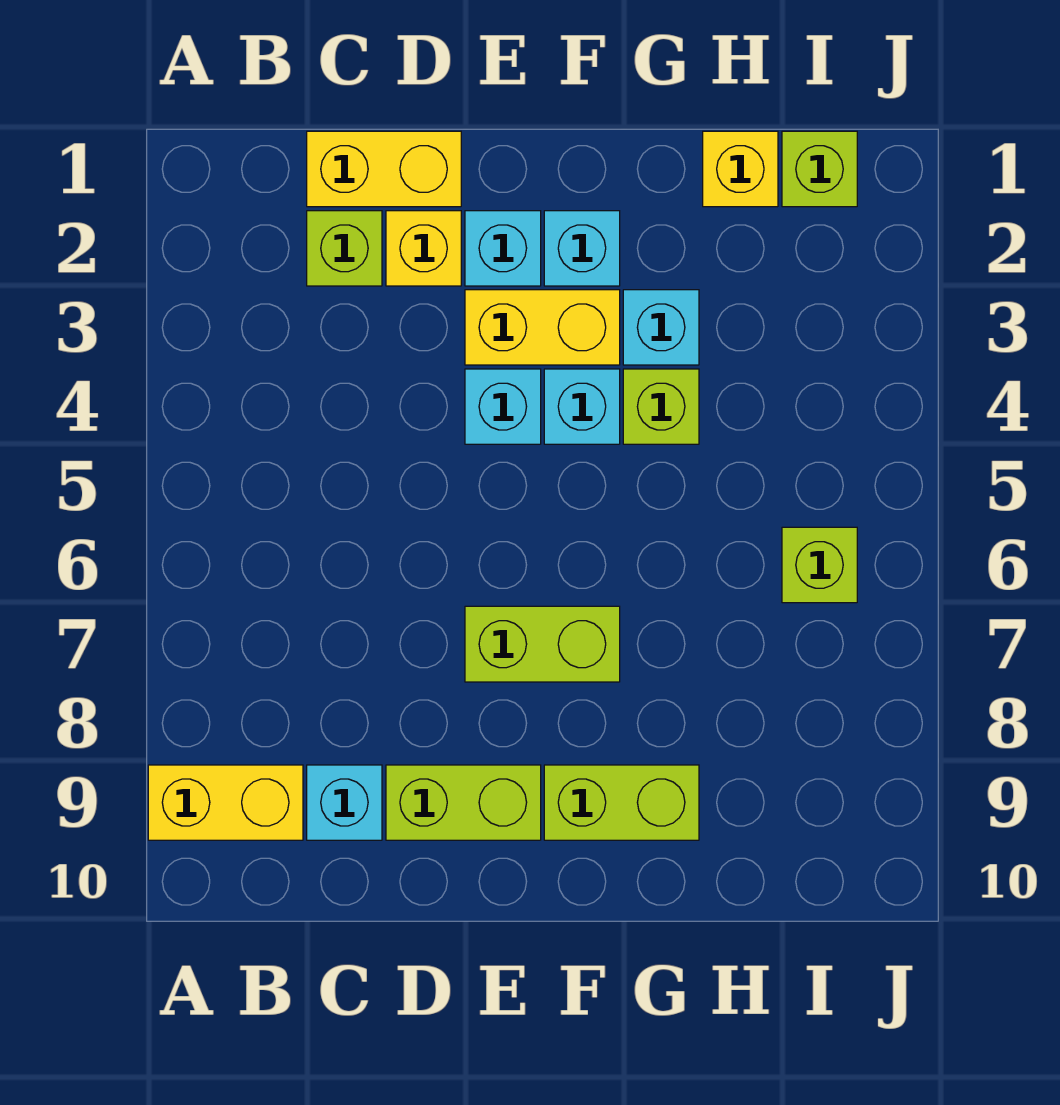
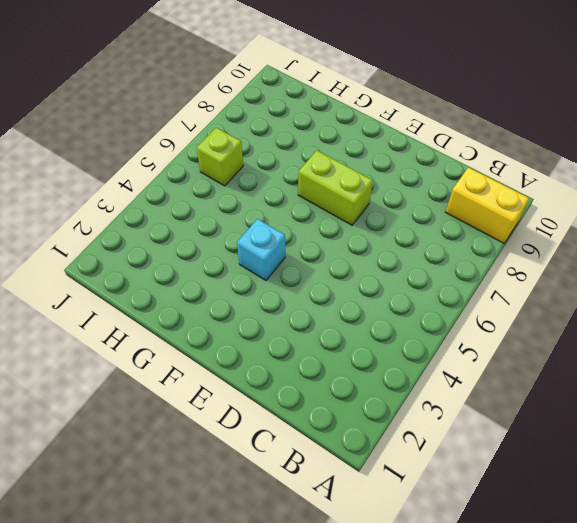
none -> yellow brick C1:D1 level 1
none -> lime brick C2 level 1
none -> cyan brick C9 level 1

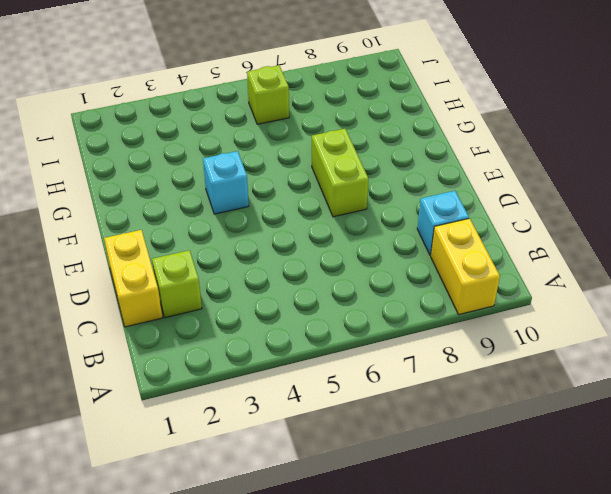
none -> yellow brick D2 level 1
none -> lime brick D9:E9 level 1
none -> cyan brick E2 level 1

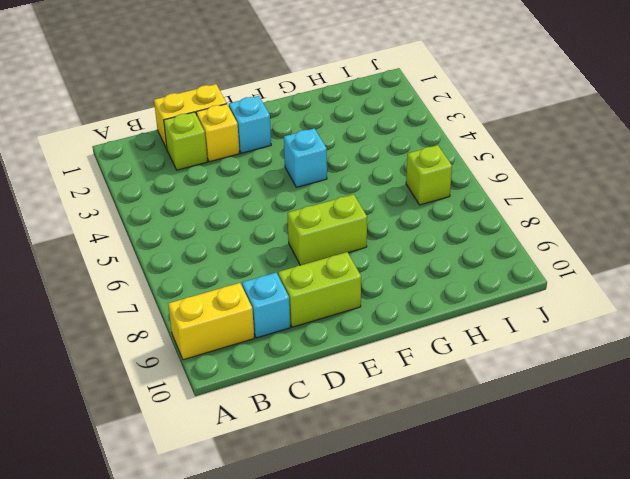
none -> yellow brick E3:F3 level 1
none -> cyan brick E4 level 1
none -> cyan brick F2 level 1

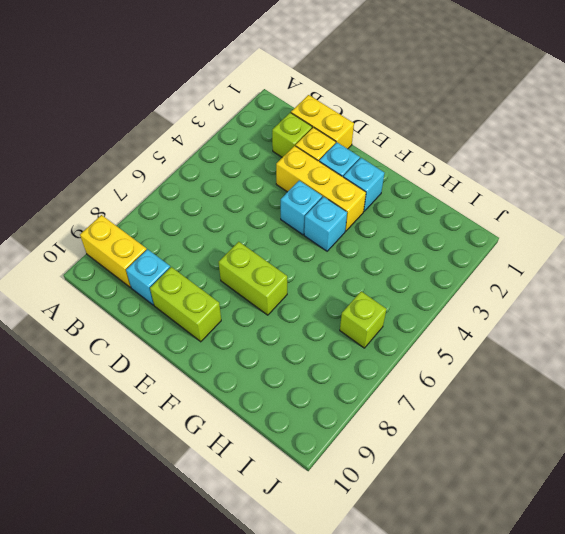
yellow brick D3:F3 level 1 -> yellow brick E3:F3 level 1
none -> lime brick F9:G9 level 1
none -> cyan brick G3 level 1
none -> lime brick G4 level 1

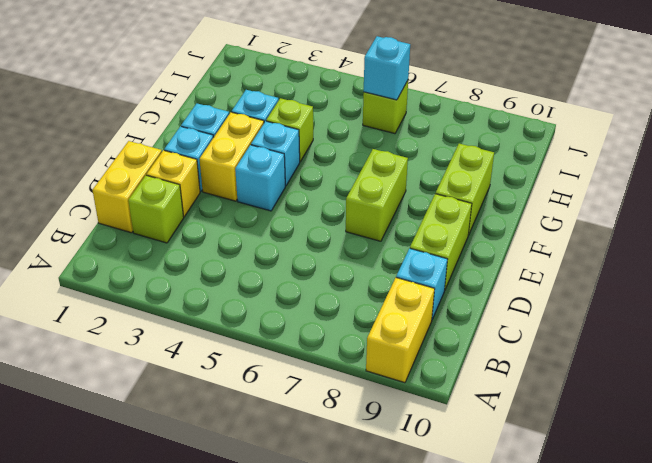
cyan brick I6 level 2 -> none
none -> yellow brick H1 level 1
none -> lime brick I1 level 1

